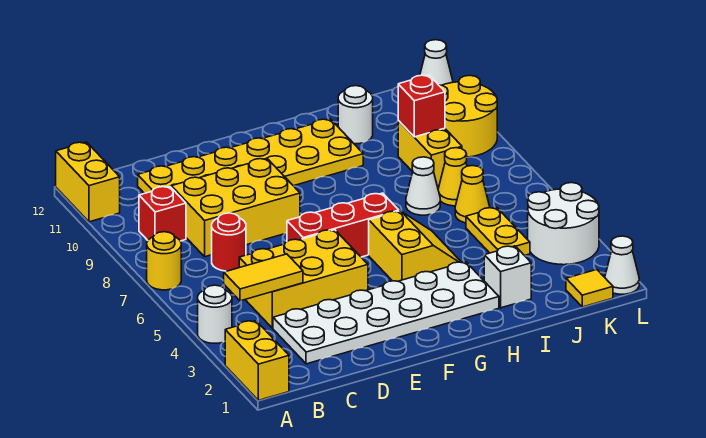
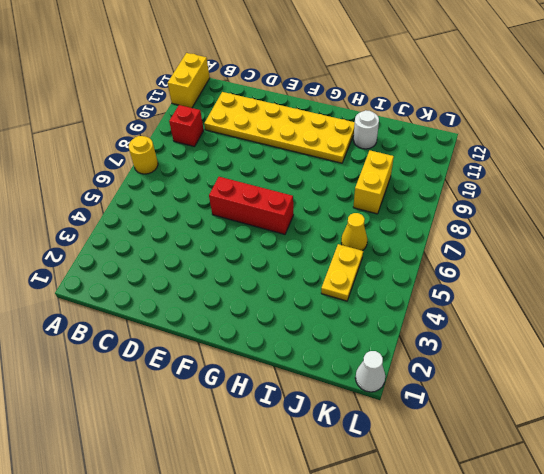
none -> yellow brick A1:A2 level 1
none -> white round brick A4 level 1
none -> white plate C2:H3 level 1

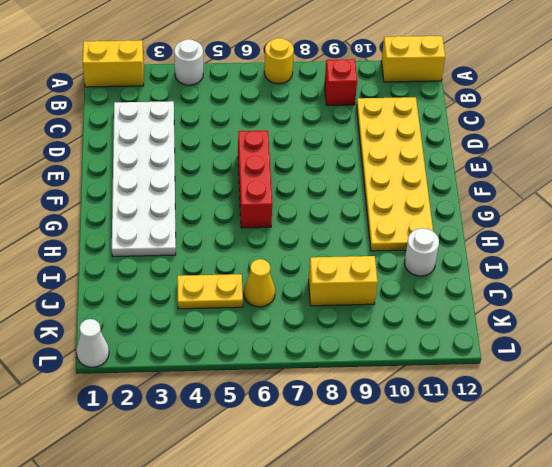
none -> yellow brick C4:E5 level 1
none -> red round brick C7 level 1
none -> yellow brick C8:E9 level 1

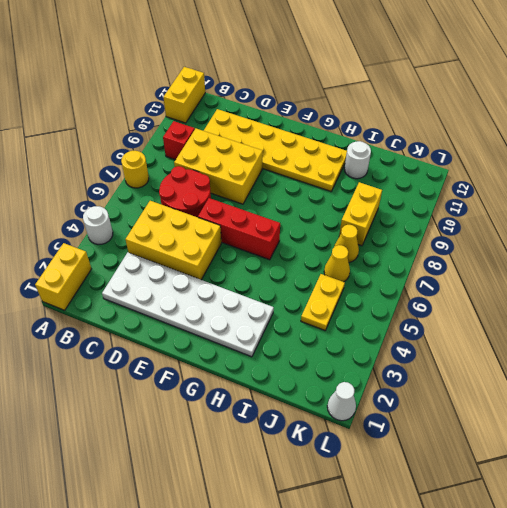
red round brick C6:D7 level 1 -> red round brick C7 level 1
none -> yellow slope G4:H5 level 1 top G
none -> white brick I2 level 1
none -> white cone I7 level 1

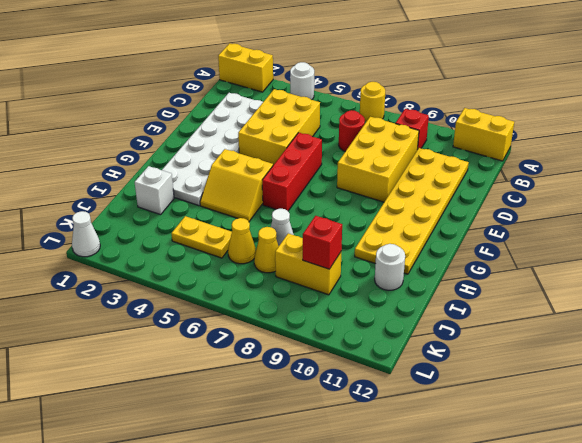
none -> yellow tile K1 level 1
none -> white round brick K3:L4 level 1
none -> yellow round brick K9:L10 level 1

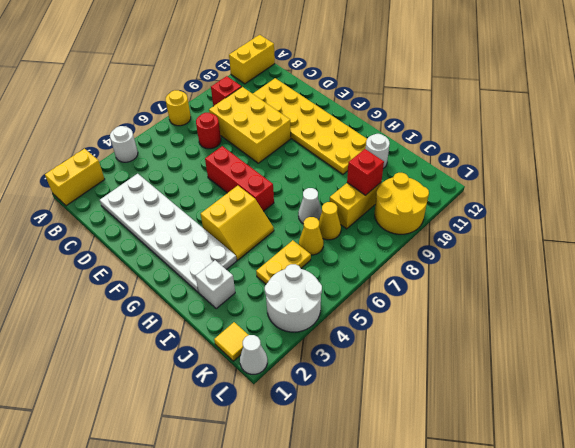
none -> yellow brick C4:E5 level 1
none -> white cone L12 level 1
none -> yellow tile B4:C4 level 2

